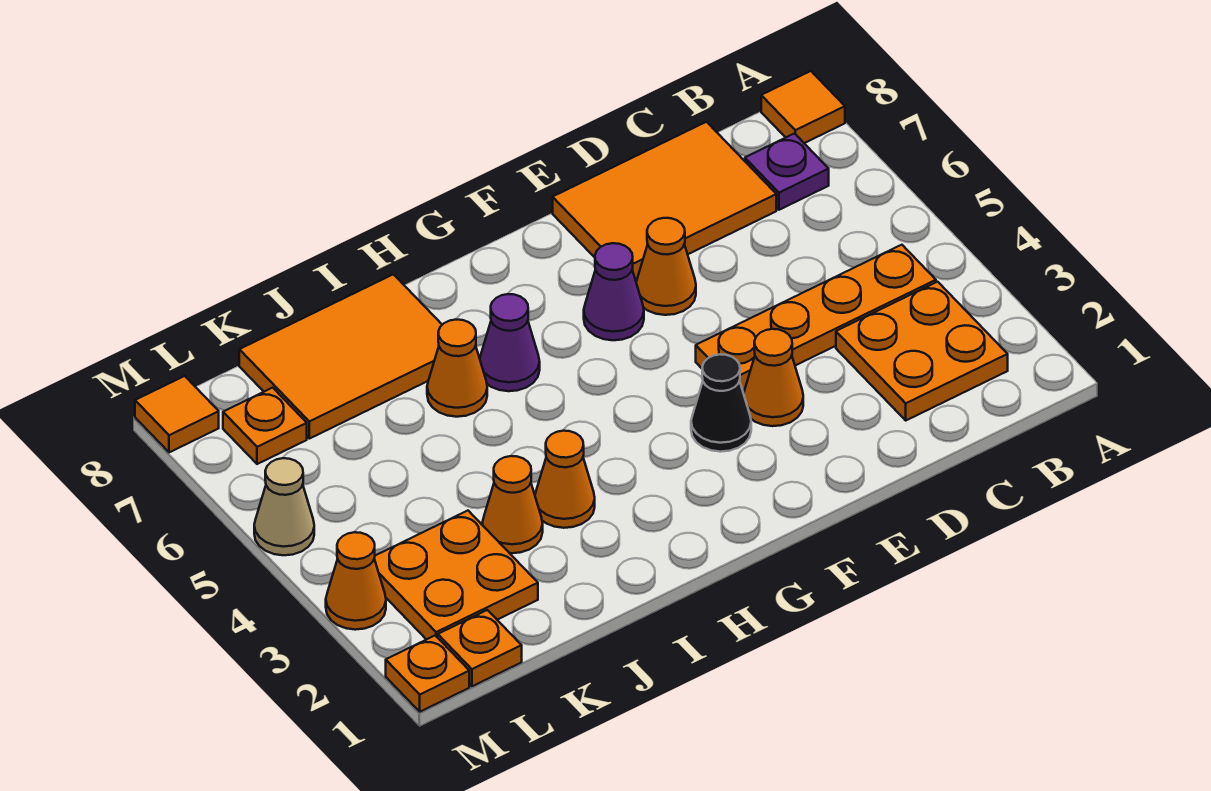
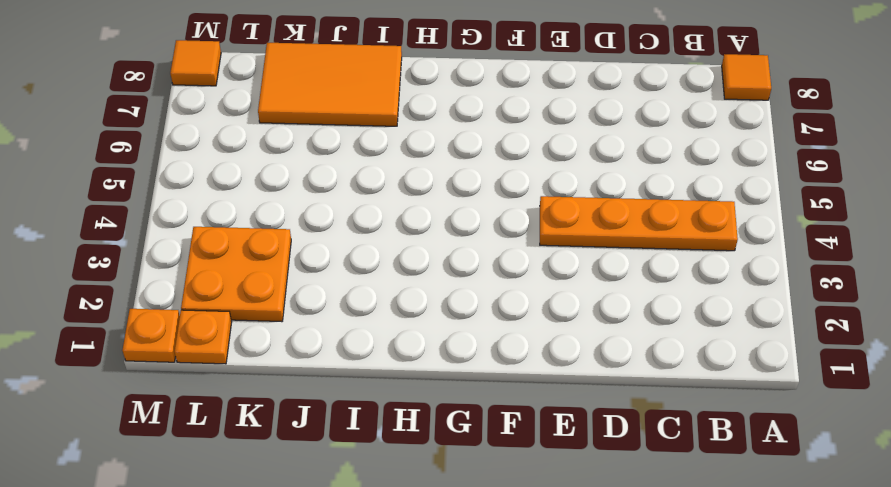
none -> orange plate B2:C3 level 1
none -> purple plate B7 level 1
none -> orange tile C7:E8 level 1

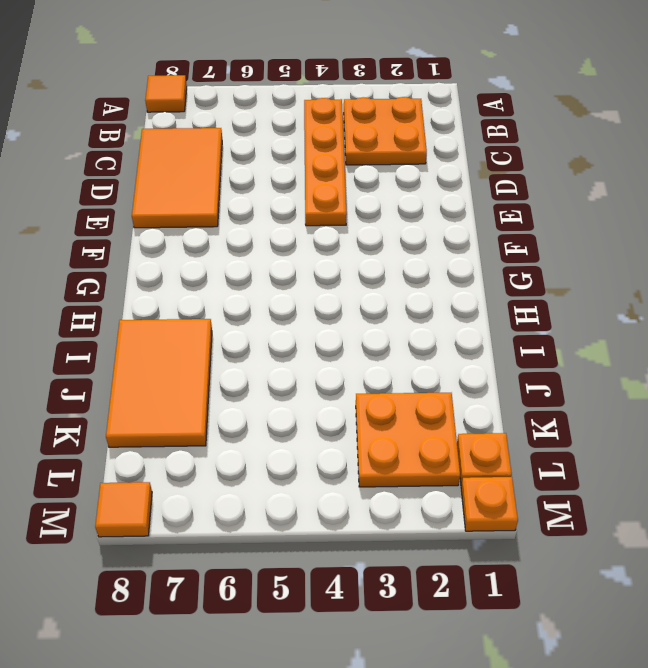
none -> purple plate B7 level 1
none -> orange cone E3 level 1
none -> orange cone E6 level 1

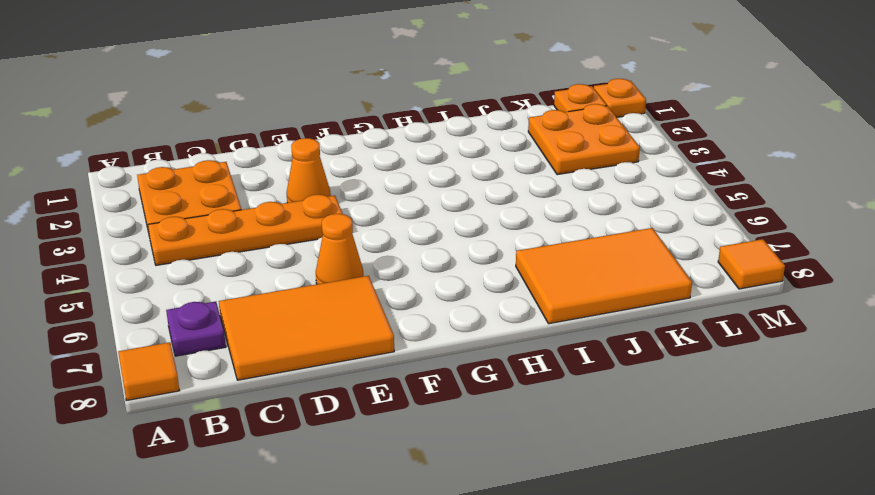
none -> black cone F3 level 1
none -> purple cone F6 level 1
none -> purple cone H6 level 1

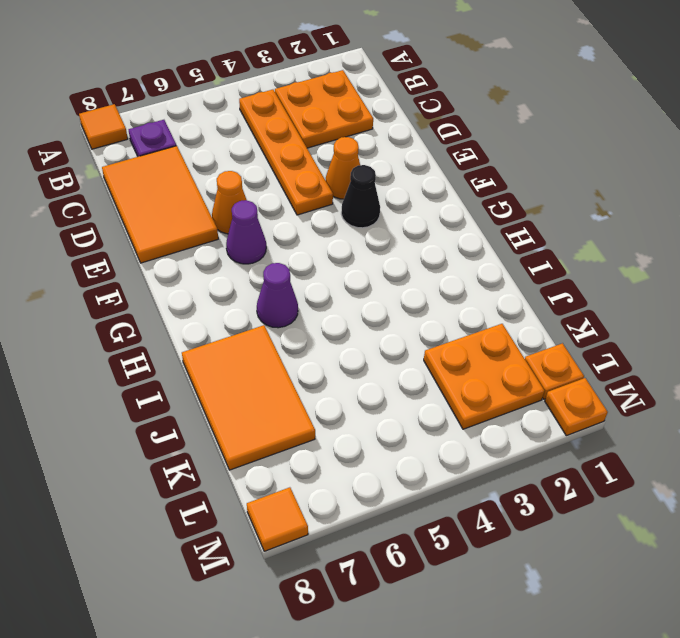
none -> orange cone I3 level 1
none -> orange cone I6 level 1
none -> orange cone J3 level 1

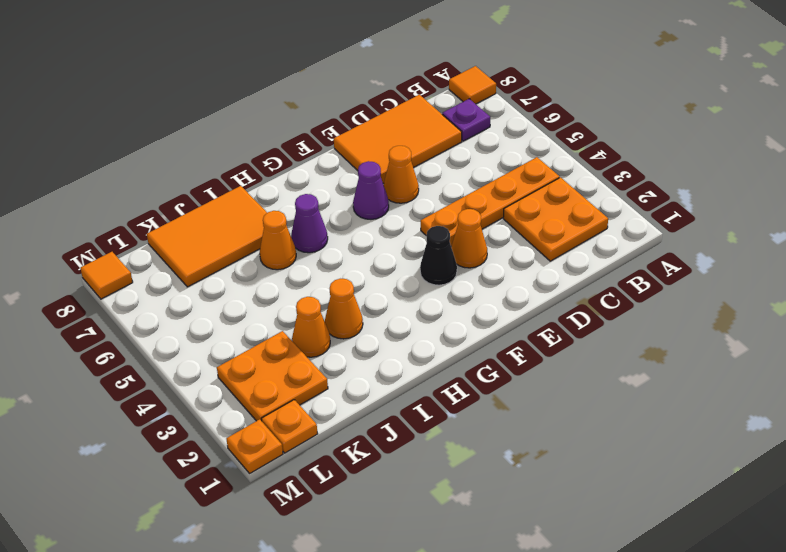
none -> orange plate L7 level 1
none -> orange cone M3 level 1
none -> tan cone M5 level 1

